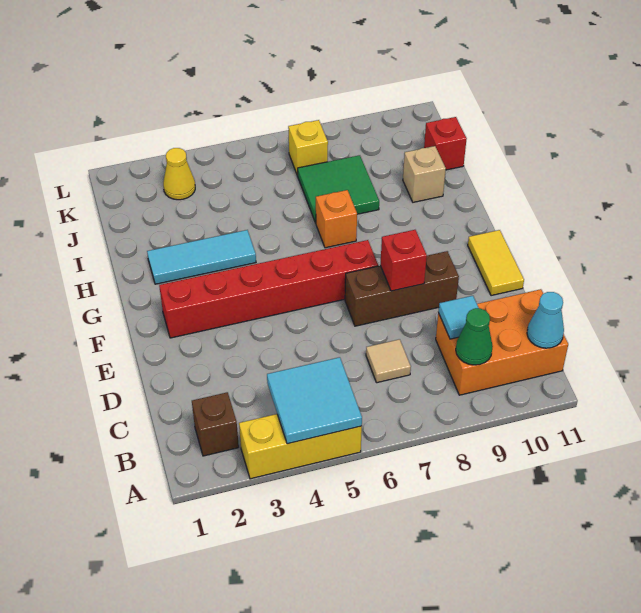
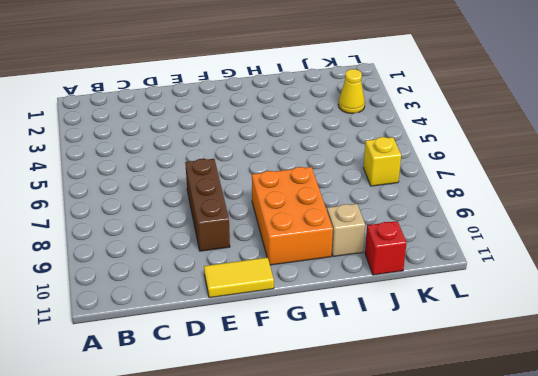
orange brick G8:H10 level 1 -> orange brick B9:C11 level 1
none -> yellow brick A3:A5 level 1
none -> brown brick B2 level 1
none -> tan tile C7 level 1

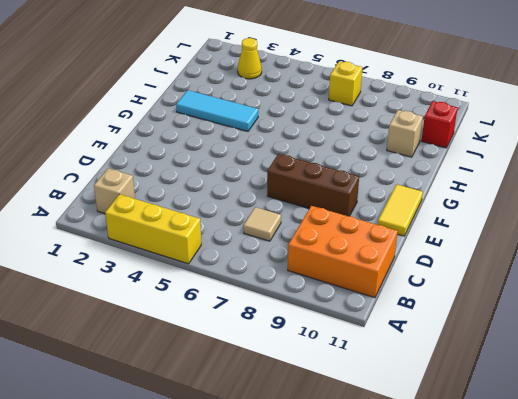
tan brick B2 level 1 -> brown brick B2 level 1
none -> red brick F2:F7 level 1
none -> orange brick H7 level 1
none -> green tile I7:J8 level 1

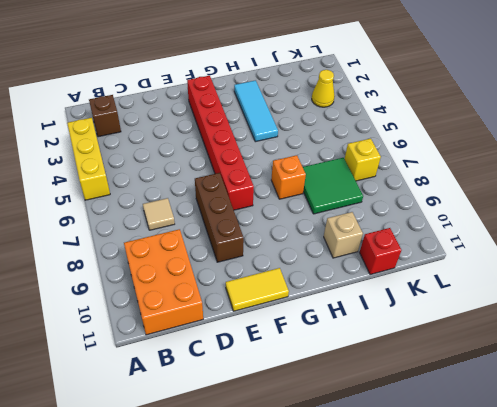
none -> cyan tile A4:B5 level 2
none -> green cone B9 level 2
none -> cyan cone B11 level 2

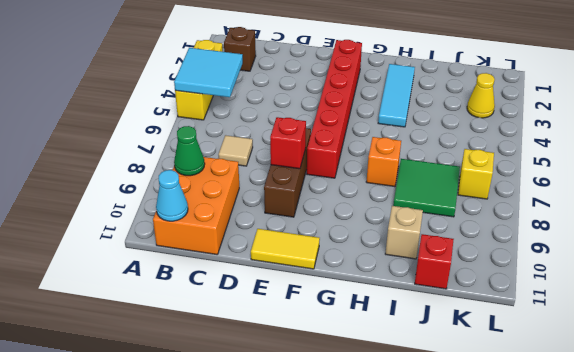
none -> cyan tile C9 level 2

